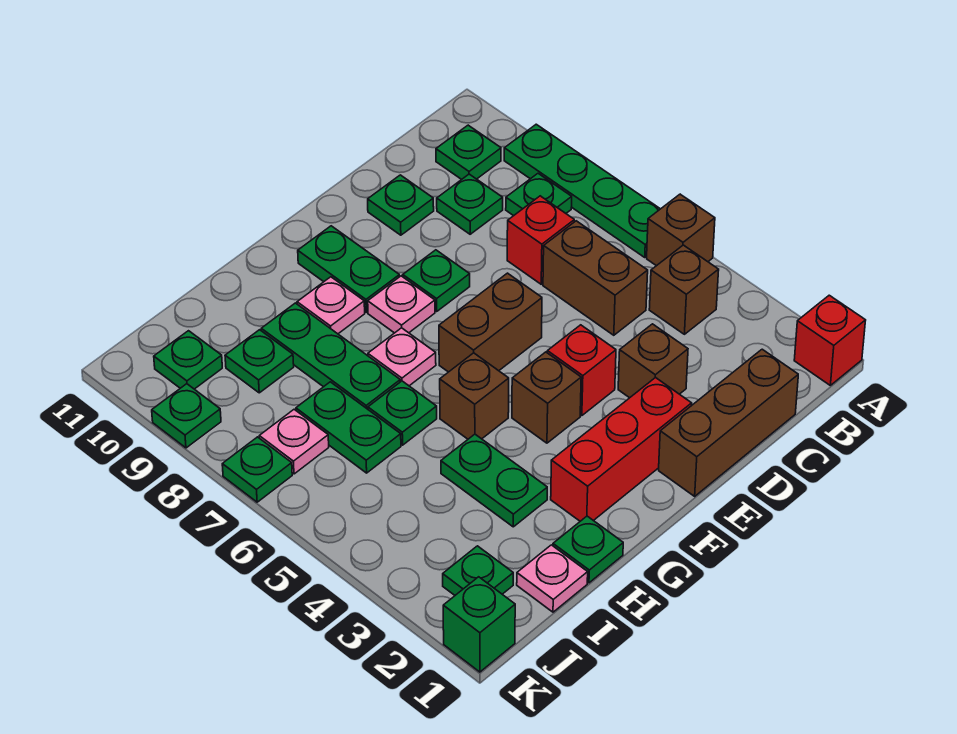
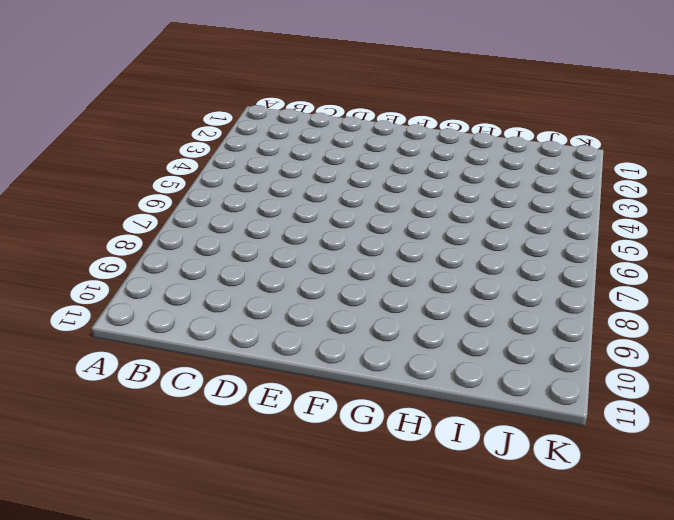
none -> red brick A1 level 1
none -> brown brick A5 level 1
none -> green plate A6:A9 level 1
none -> brown brick B4 level 1

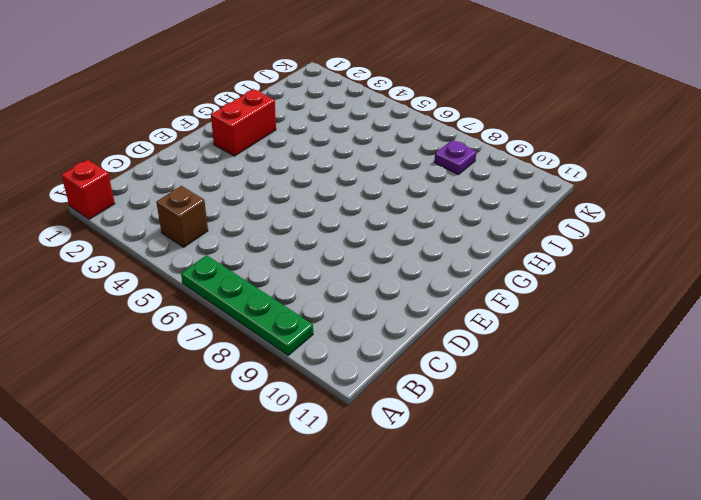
red brick F2:G2 level 1 -> red brick E2:G2 level 1
purple plate J8 level 1 -> none
none -> brown brick A5 level 1
none -> green plate B8 level 1
none -> green plate B10 level 1
none -> brown brick C1:E1 level 1

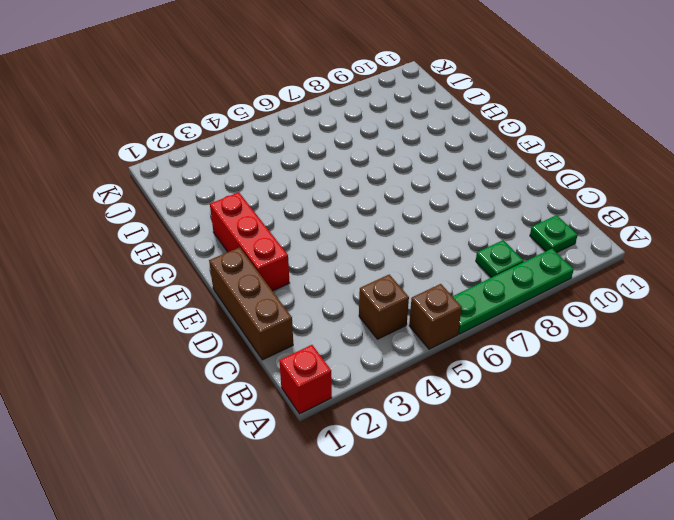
none -> brown brick C5:C6 level 1
none -> red brick C7 level 1
none -> green plate C9 level 1
none -> brown brick D3 level 1

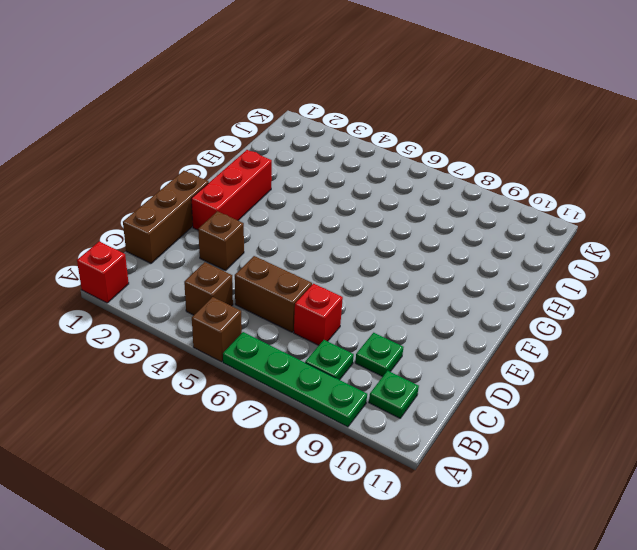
none -> green plate D10 level 1
none -> red brick E4 level 1
none -> brown brick E6:F6 level 1
none -> green plate E8 level 1

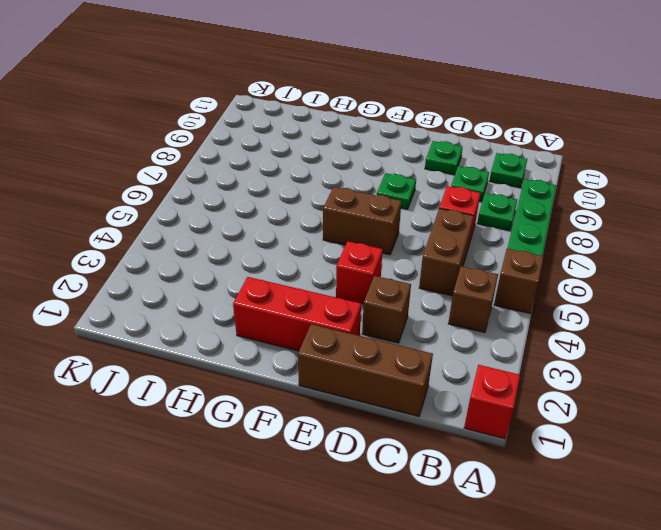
none -> brown brick F4 level 1
none -> pink plate F8 level 1
none -> green plate F9:F10 level 1
none -> brown brick G5 level 1

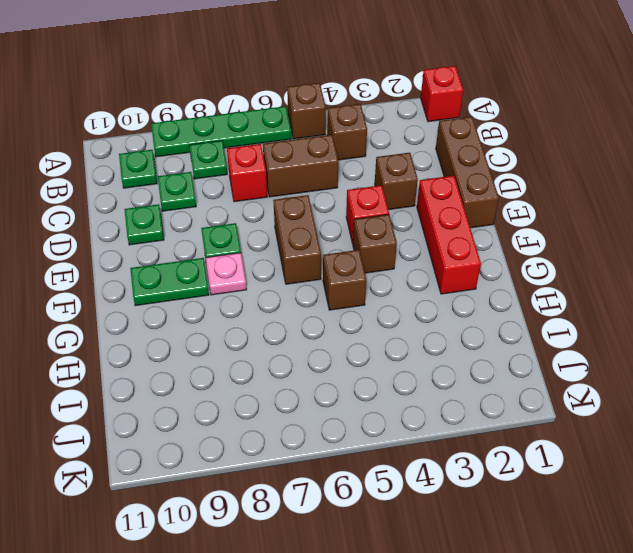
none -> pink plate G7 level 1
none -> pink plate G9 level 1
none -> green plate H1 level 1
none -> green plate H3:H4 level 1

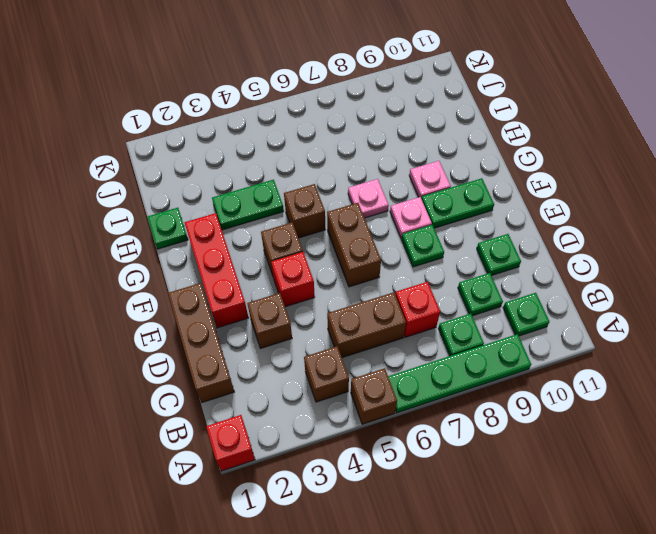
none -> green plate H6 level 1
none -> green plate H7:H9 level 1
none -> pink plate I1 level 1
none -> green plate I6:I7 level 1

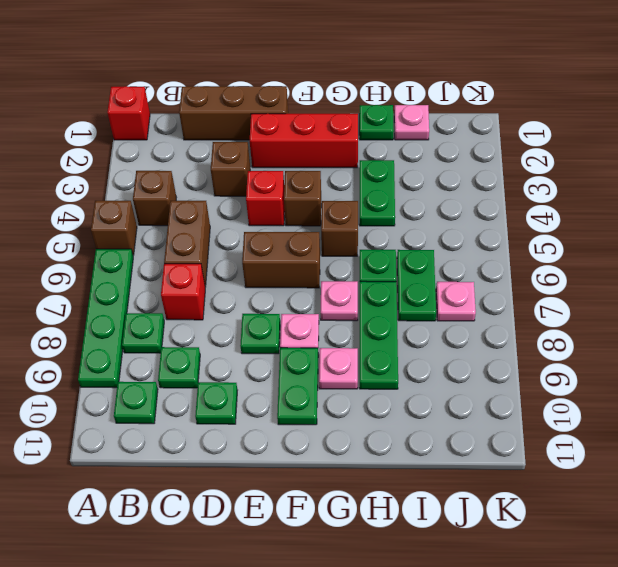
none -> green plate I9 level 1
none -> green plate J2 level 1
none -> green plate J10 level 1
none -> green brick K1 level 1

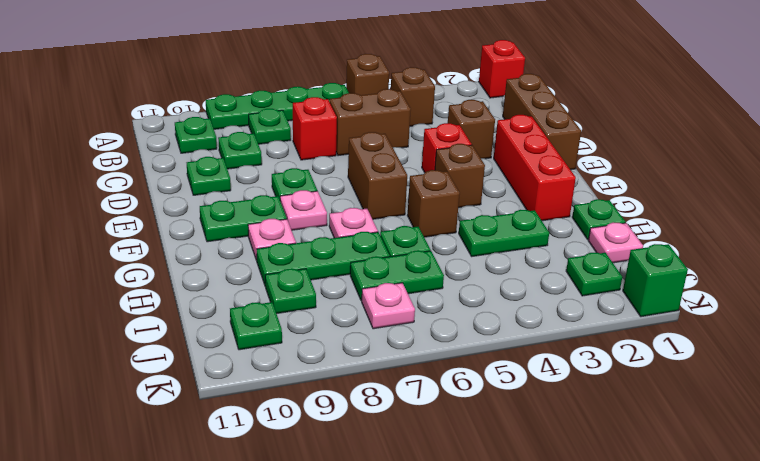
none -> green plate K7 level 1
none -> green plate K9 level 1

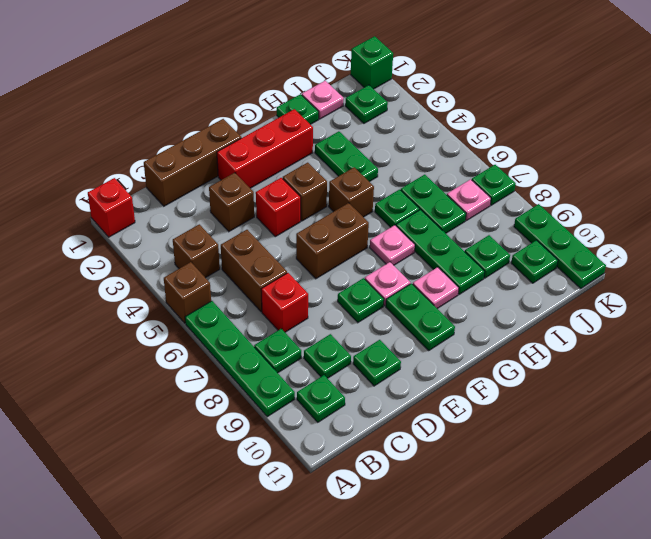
green plate K9:K11 level 1 -> green plate K9 level 1

